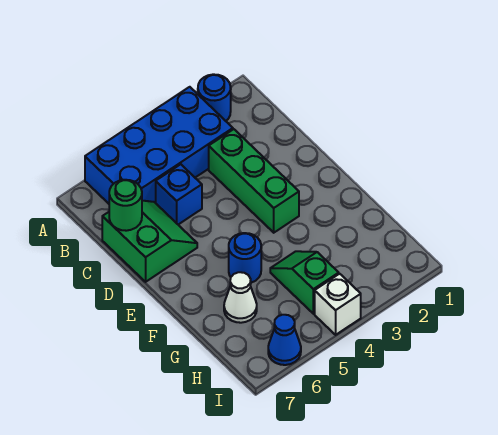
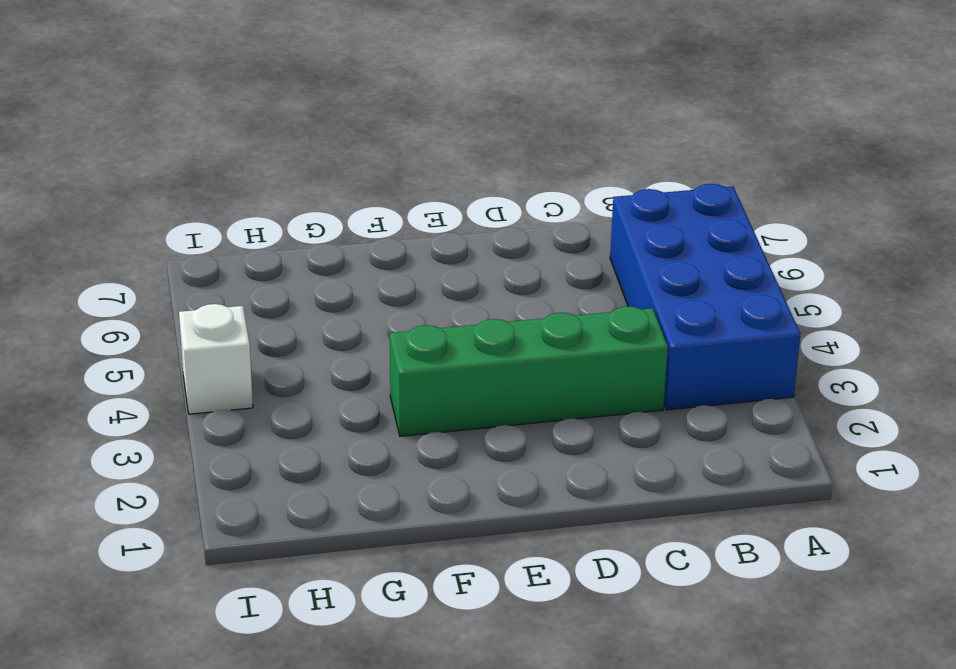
green brick C3:F3 level 1 -> green brick C3:E3 level 1
none -> blue round brick A2 level 1
none -> blue brick C5 level 1

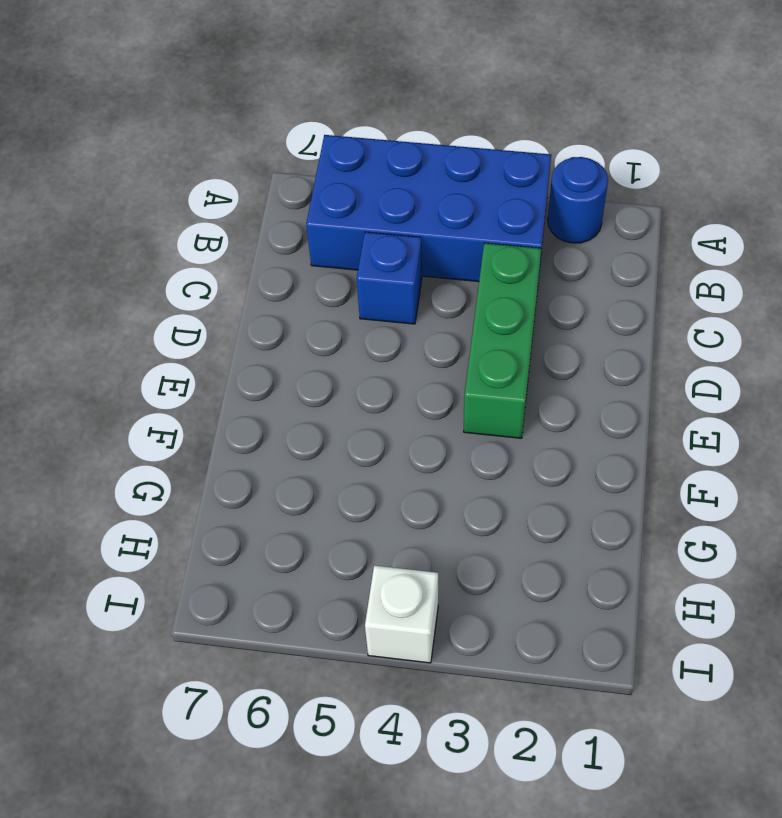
none -> green slope C6:D7 level 1 top 7
none -> blue round brick F5 level 1

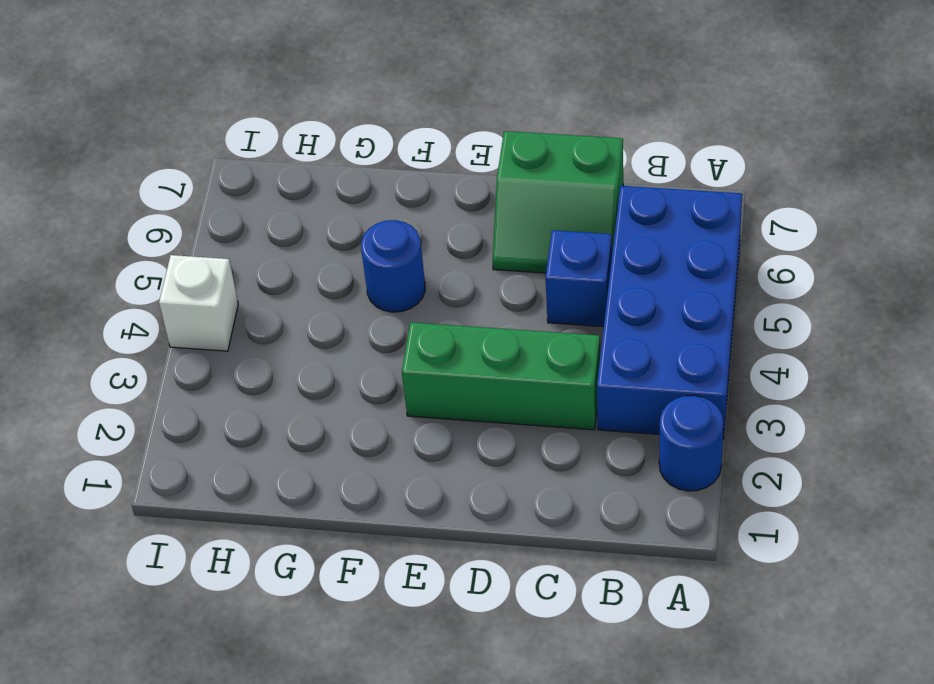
none -> green slope G4:H4 level 1 top H
none -> white cone G6 level 1

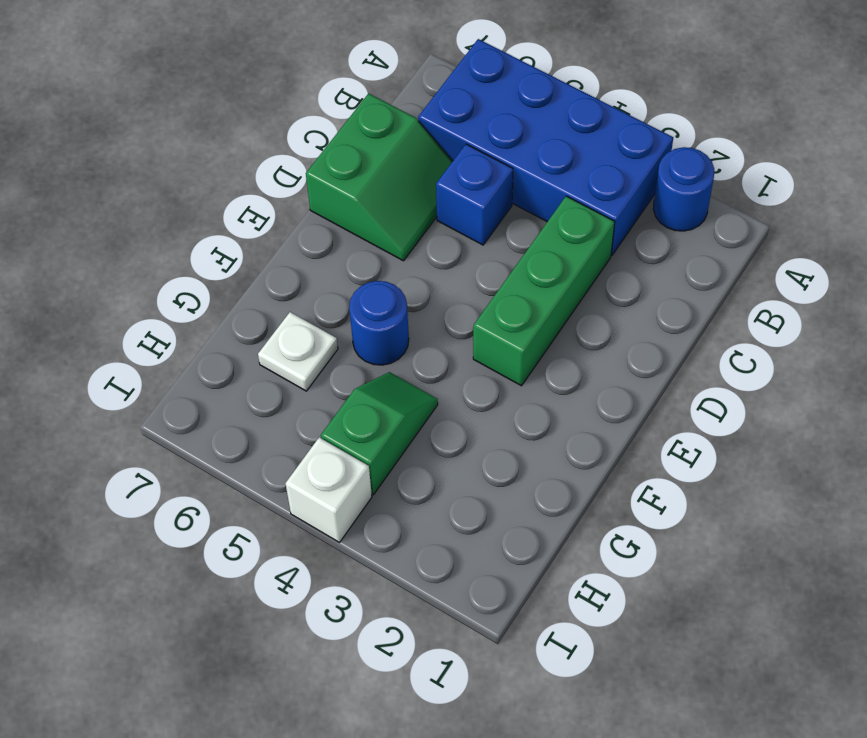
white plate G6 level 1 -> white cone G6 level 1
none -> blue cone I6 level 1
none -> green round brick C7 level 2

